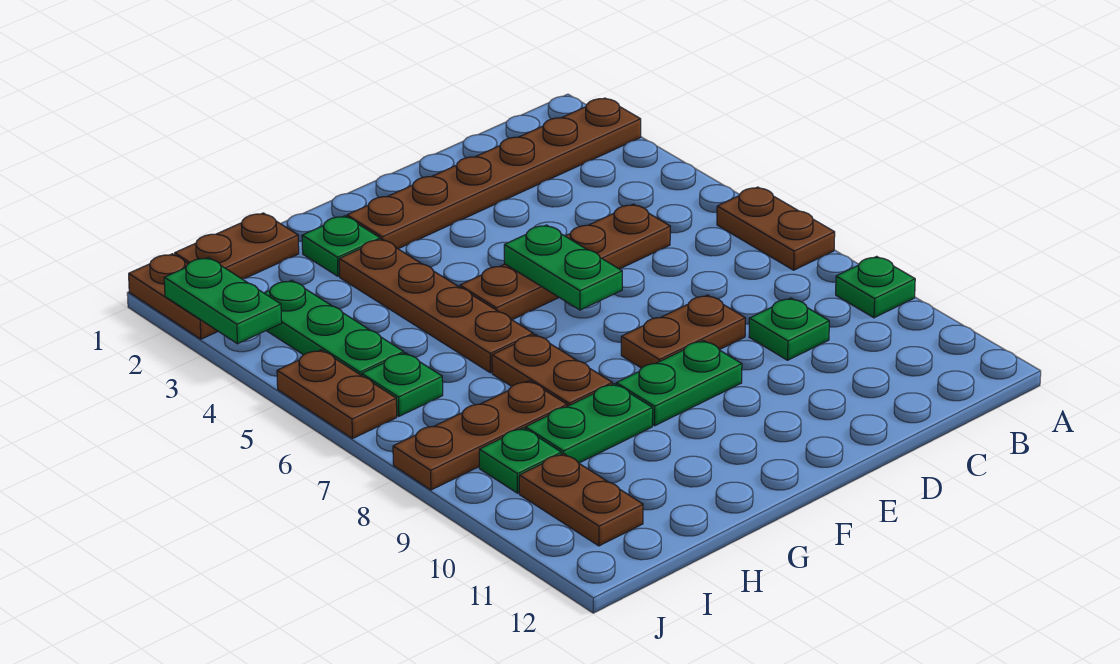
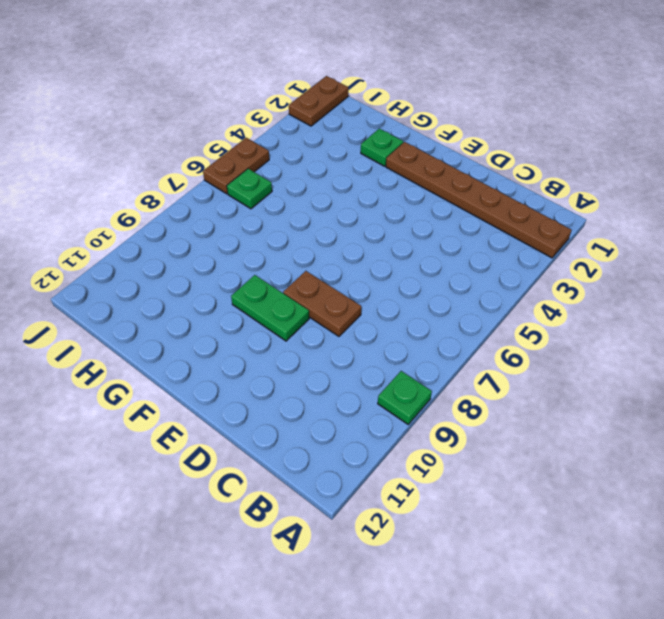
none -> brown plate A6:A7 level 1
none -> brown plate C5:F5 level 1
none -> green plate C9 level 1

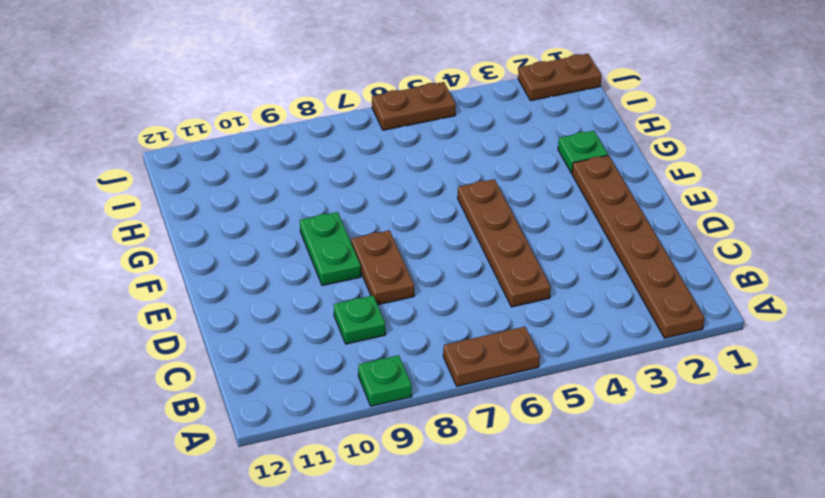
none -> brown plate G3:G6 level 1
none -> brown plate G7:G8 level 1
none -> green plate G9:H9 level 1

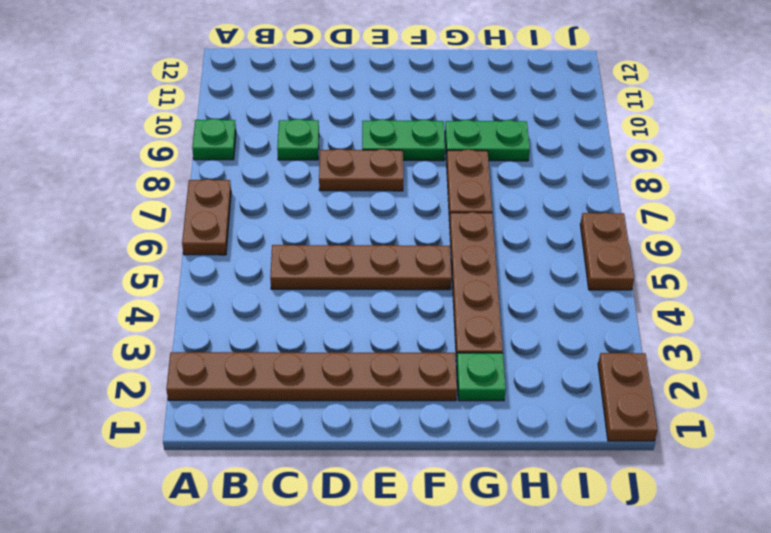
none -> brown plate H1:I1 level 1
none -> brown plate H8:J8 level 1
none -> green plate I3:I5 level 1

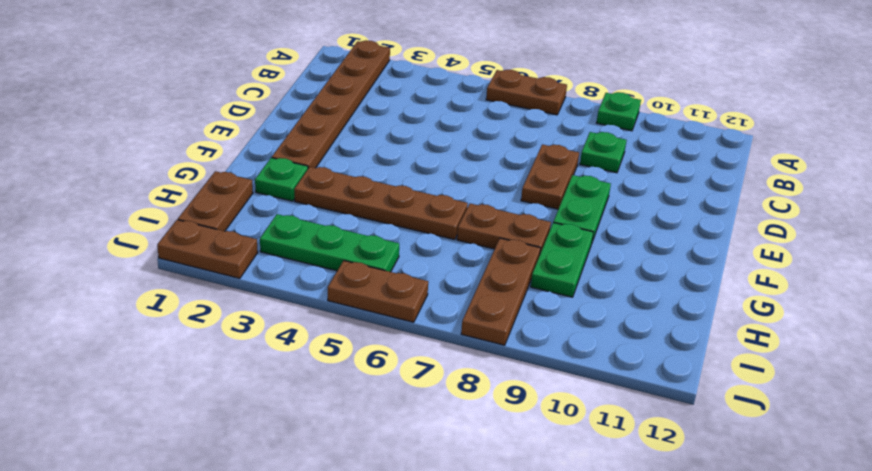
none -> brown plate C5:F5 level 1
none -> green plate I6 level 1
none -> green plate I9 level 1

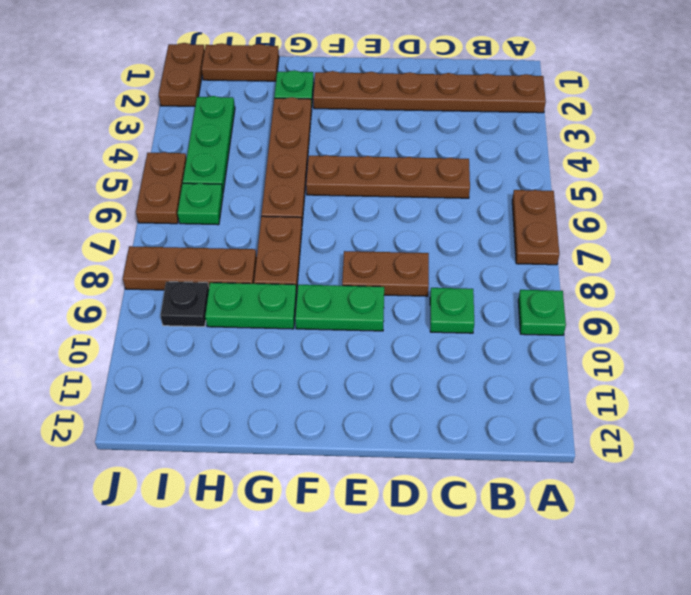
black plate I9 level 1 -> green plate I9 level 1
none -> brown plate I10:I11 level 1
none -> green plate E5:E6 level 2
none -> green plate J2:J3 level 2

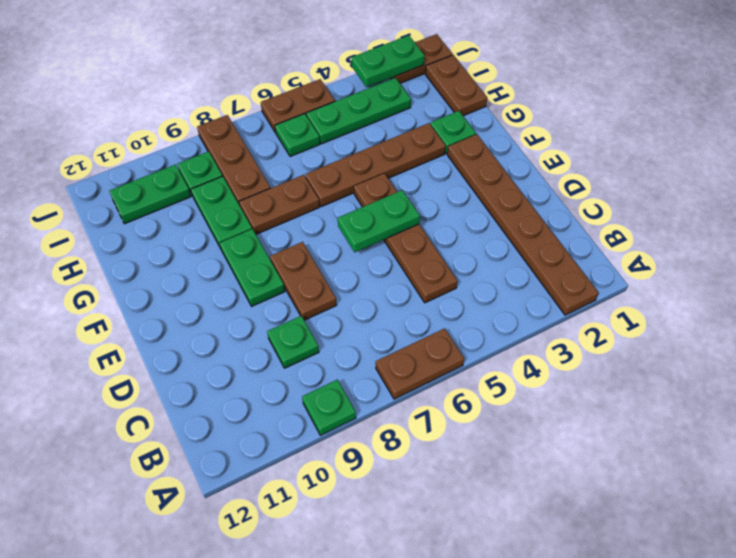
green plate I10:I11 level 1 -> brown plate I10:I11 level 1

